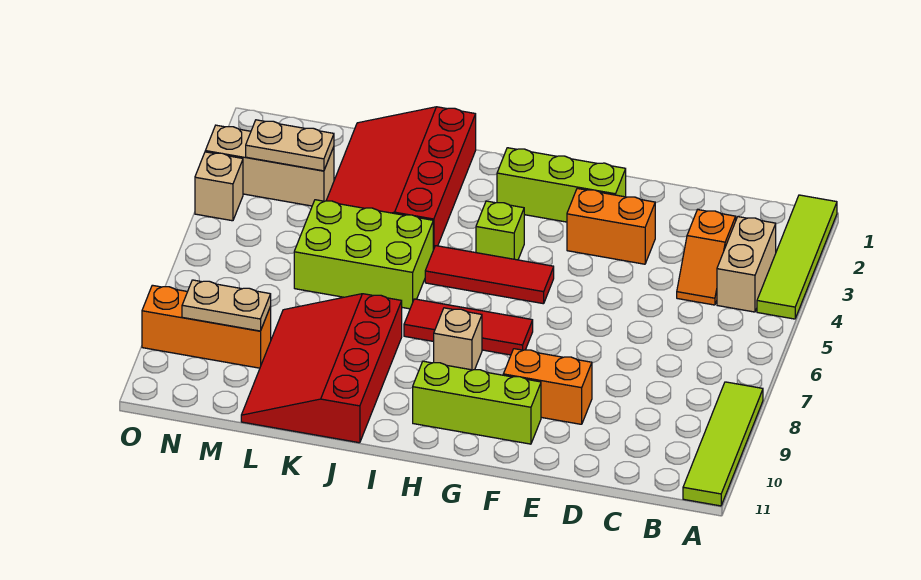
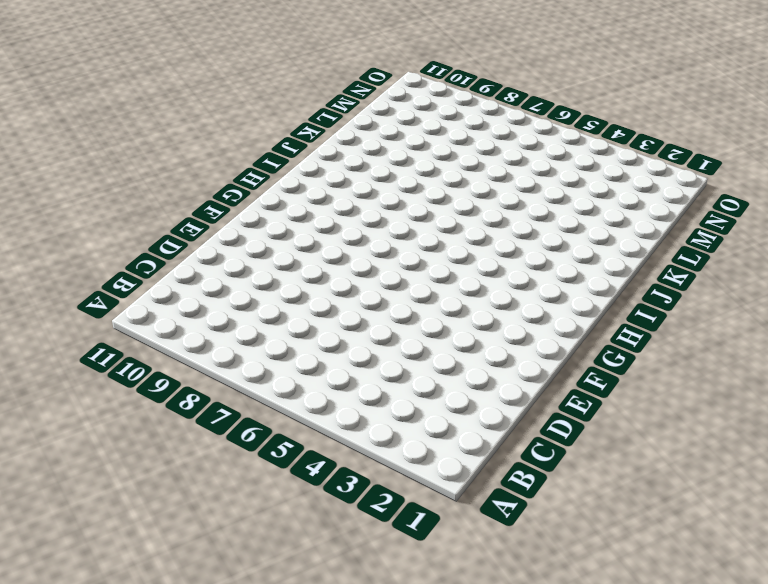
none -> lime tile A1:A4 level 1
none -> lime tile A8:A11 level 1
none -> tan brick B3:B4 level 1

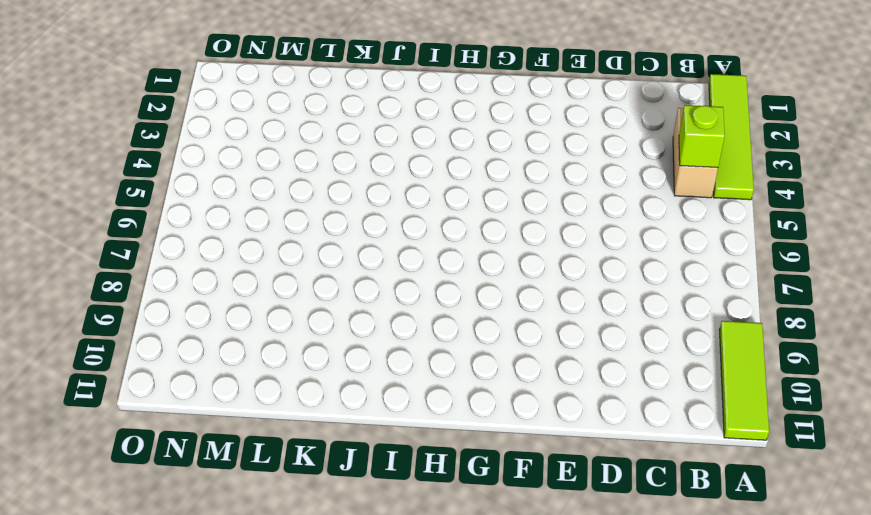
lime tile A9:A11 level 1 -> lime tile A8:A11 level 1
lime brick B4 level 2 -> lime brick H4 level 1
none -> orange slope C3:C4 level 1 top 3
none -> orange brick E3:F3 level 1
none -> orange brick E9:F9 level 1

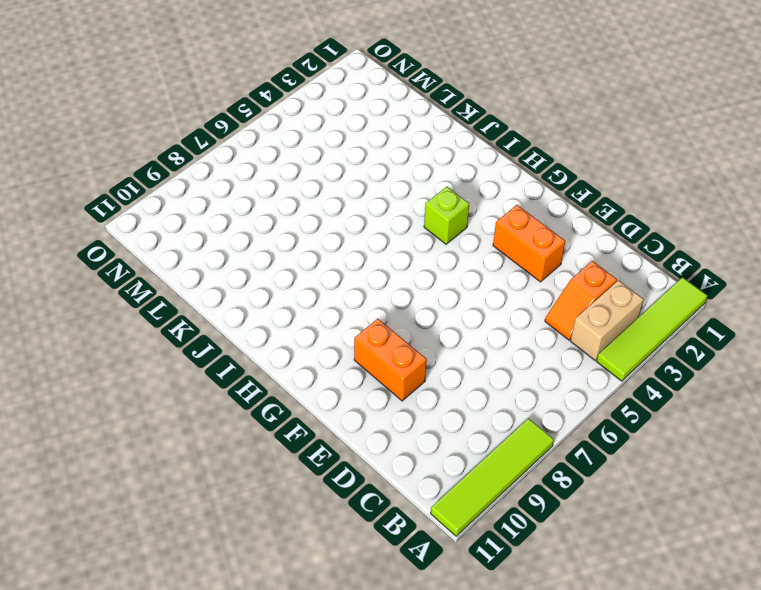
none -> lime brick F2:H2 level 1
none -> lime brick F10:H10 level 1
none -> red tile G5:I5 level 1

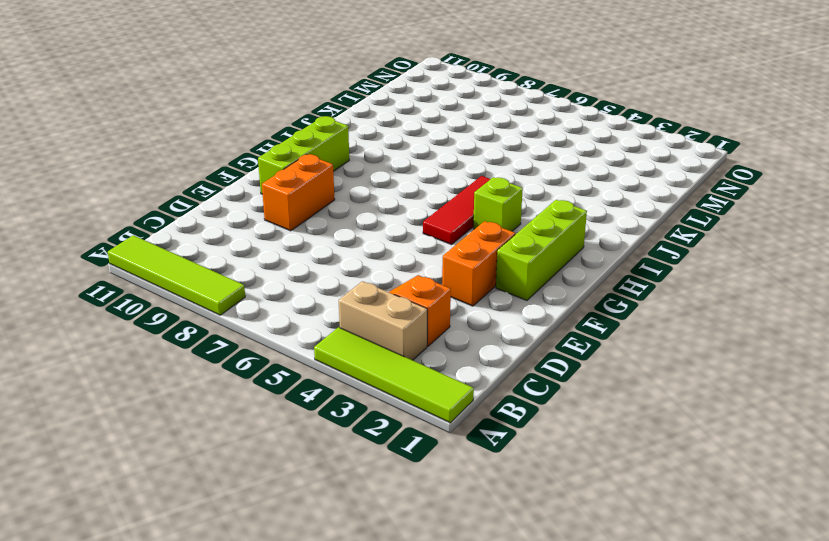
none -> red tile G7:I7 level 1
none -> tan brick H8 level 1
none -> red slope J1:L4 level 1 top J

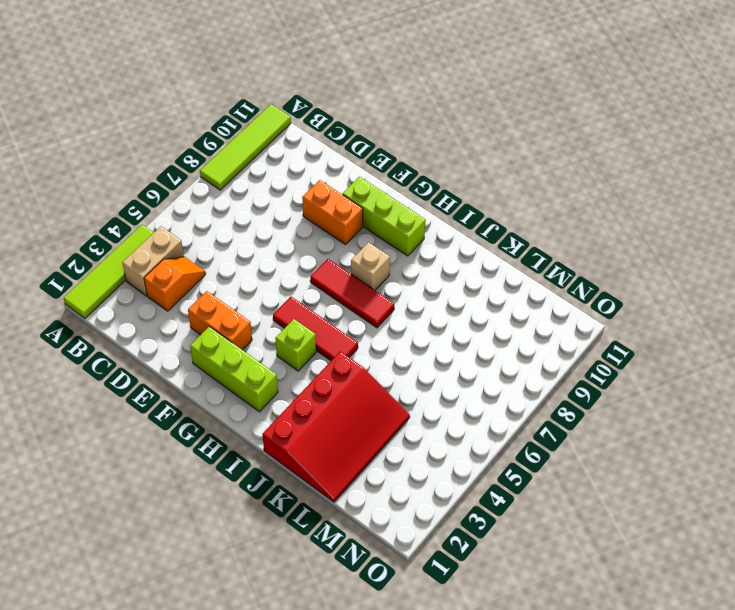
none -> lime brick J5:L6 level 1
none -> red slope J8:L11 level 1 top J
none -> tan brick M3:O3 level 1

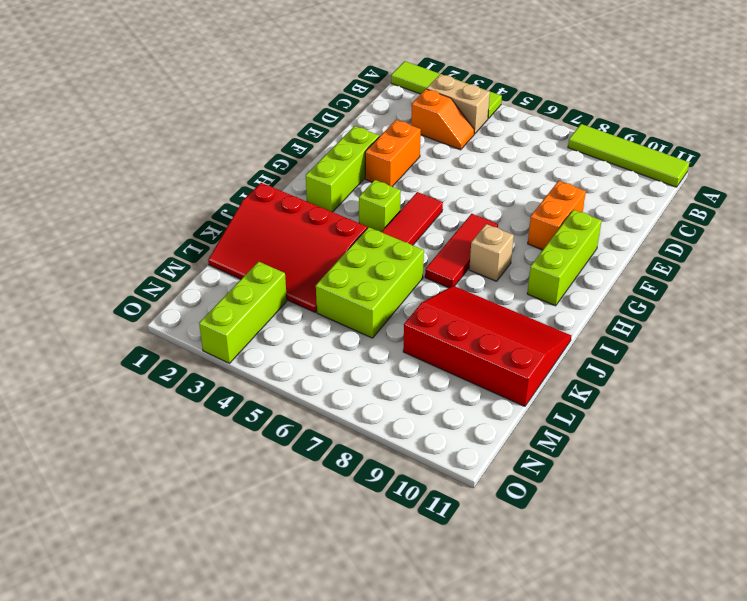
red slope J8:L11 level 1 top L -> red slope J8:L11 level 1 top J
lime brick M3:O3 level 1 -> tan brick M3:O3 level 1
none -> orange brick M9:O9 level 1
none -> tan brick O4 level 1
none -> tan plate M3:N3 level 2

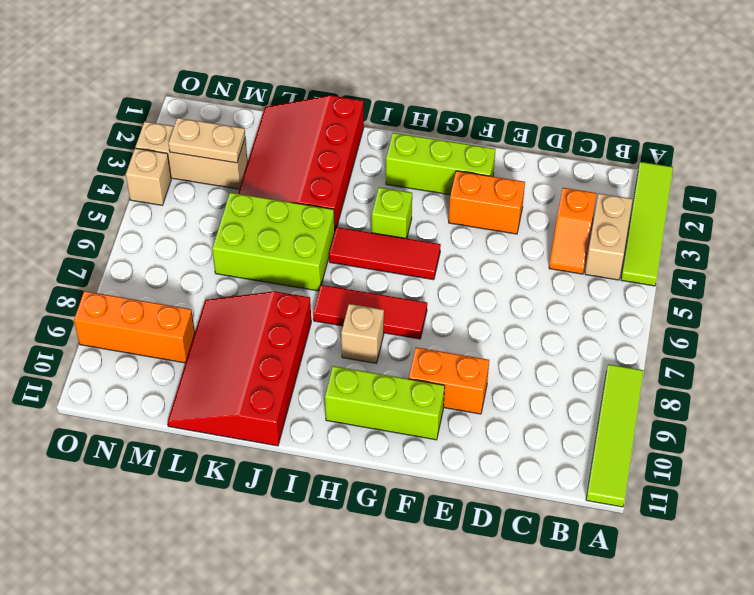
none -> tan plate M9:N9 level 2

